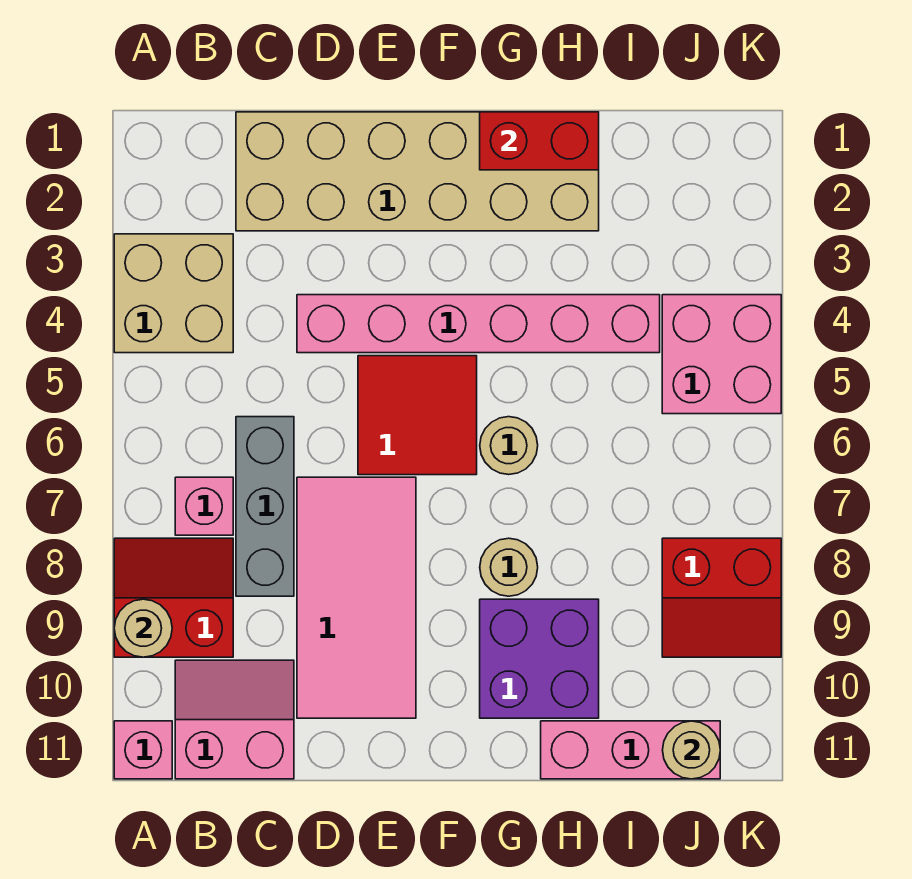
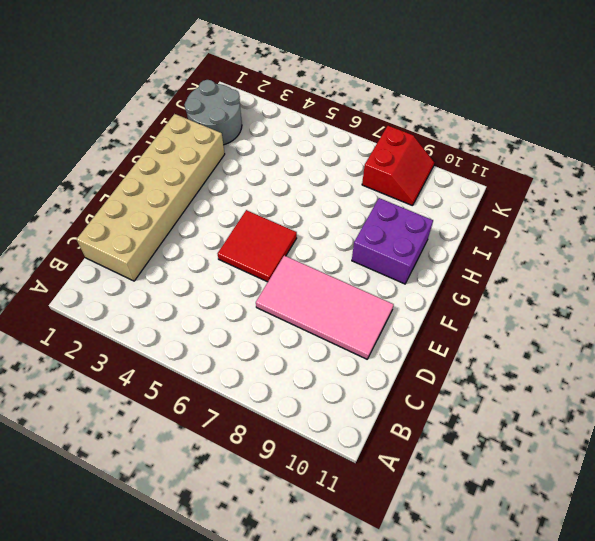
grey round brick I1:J2 level 1 -> none
none -> tan brick A3:B4 level 1
none -> red slope A8:B9 level 1 top 9
none -> pink brick A11 level 1

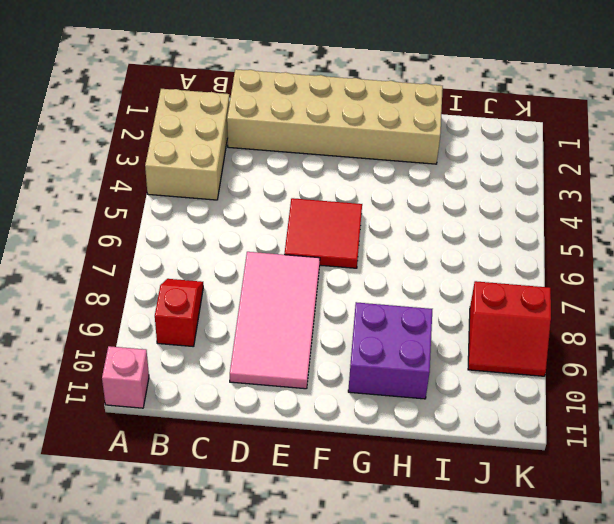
tan brick A2:B4 level 1 -> tan brick A3:B4 level 1
red slope B8:B9 level 1 top 9 -> red slope A8:B9 level 1 top 9
none -> pink brick B7 level 1
none -> pink slope B10:C11 level 1 top 11
none -> grey brick C6:C8 level 1

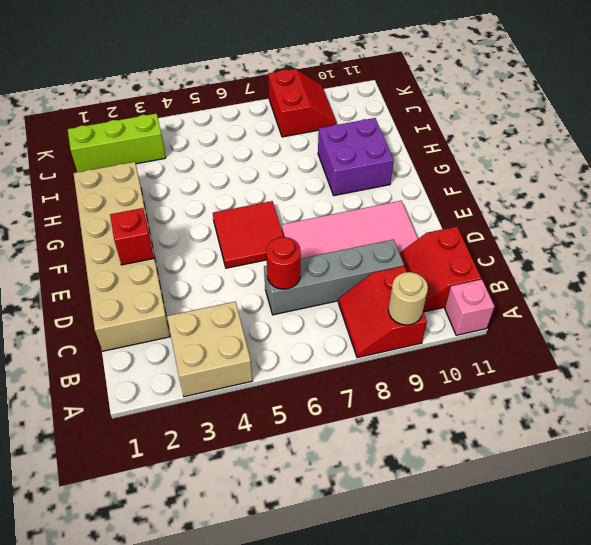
red slope B10:C11 level 1 top 11 -> pink slope B10:C11 level 1 top 11
grey brick C6:C9 level 1 -> grey brick C6:C8 level 1
red round brick C6 level 2 -> none
red brick E2 level 2 -> none
lime brick J1:J3 level 1 -> none
none -> pink brick B7 level 1
none -> pink brick D4:I4 level 1
none -> tan round brick G6 level 1

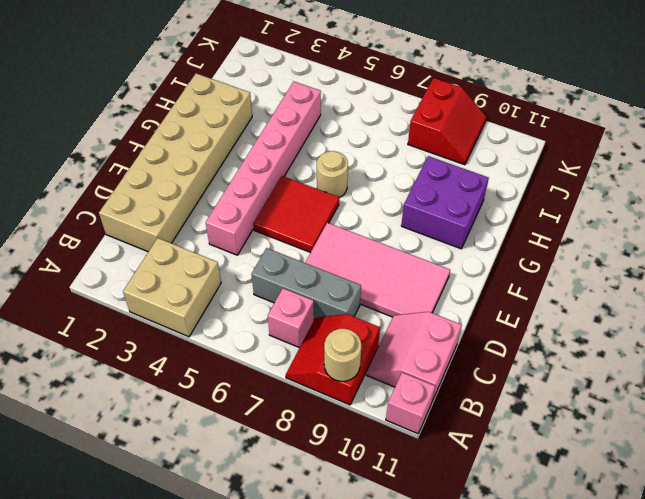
none -> tan round brick G8 level 1
none -> pink brick H11:J11 level 1
none -> pink brick J4:K5 level 1

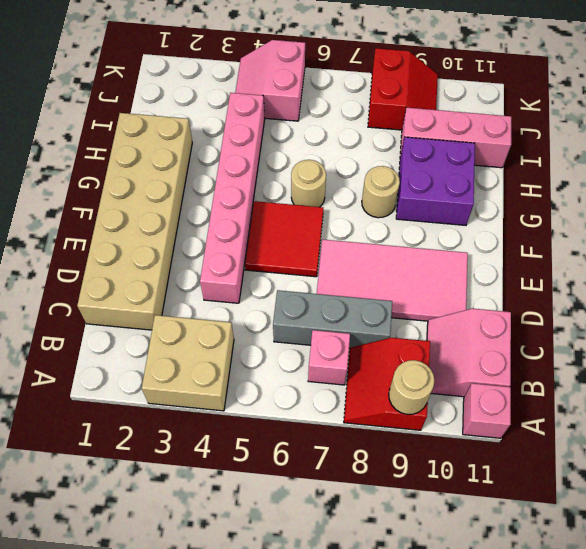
pink brick I9:I11 level 1 -> pink brick H11:J11 level 1
pink slope J4:K5 level 1 top 5 -> pink brick J4:K5 level 1
none -> red brick G1:H1 level 2
none -> tan round brick J11 level 2

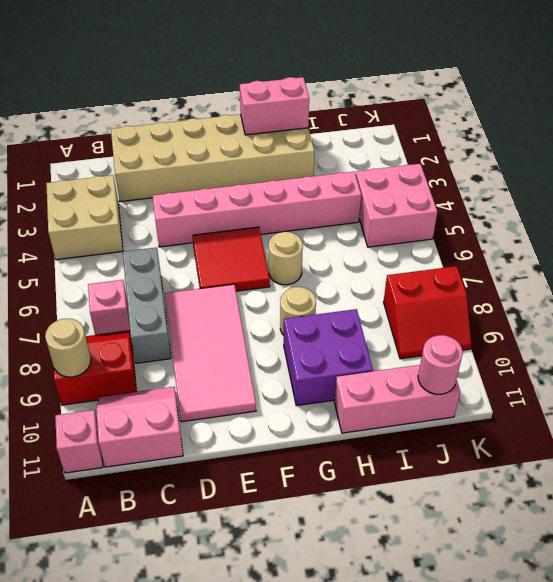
pink brick G1:H1 level 2 -> red brick G1:H1 level 2
pink round brick J11 level 2 -> tan round brick J11 level 2

